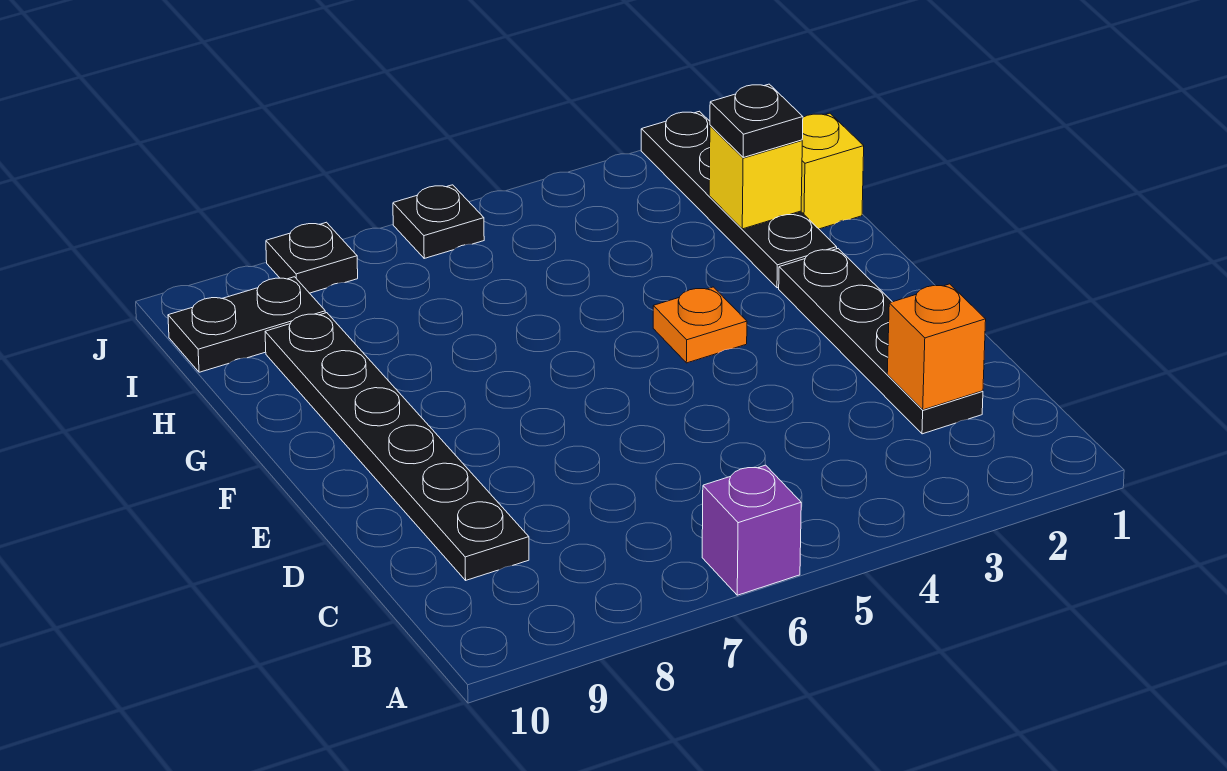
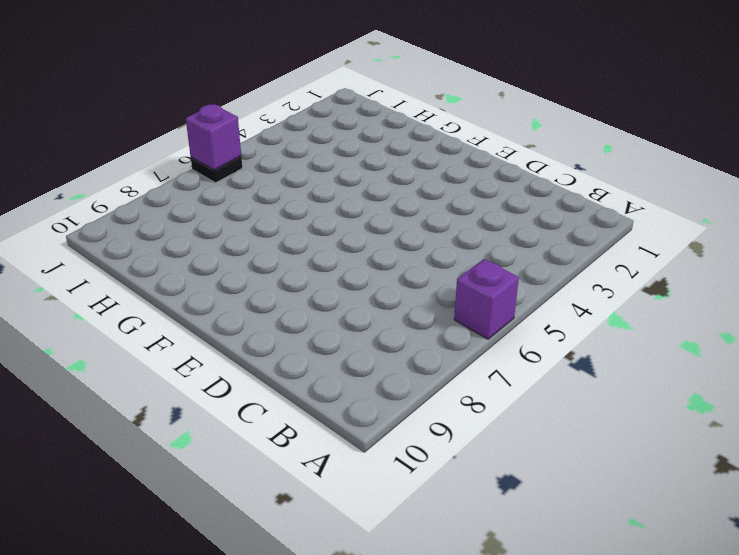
purple brick J6 level 2 -> none
none -> black plate C2:F2 level 1
none -> black plate C9:H9 level 1
none -> orange plate F4 level 1

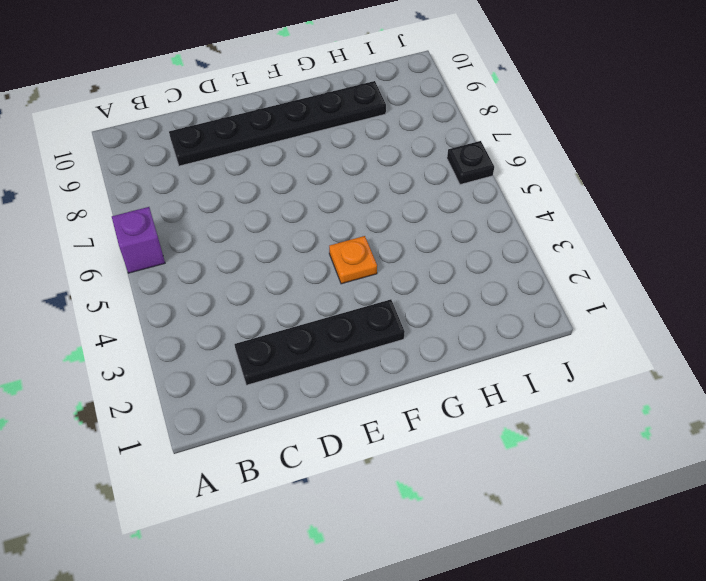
none -> black plate G2:J2 level 1
none -> yellow brick H1 level 1
none -> black plate I9:I10 level 1

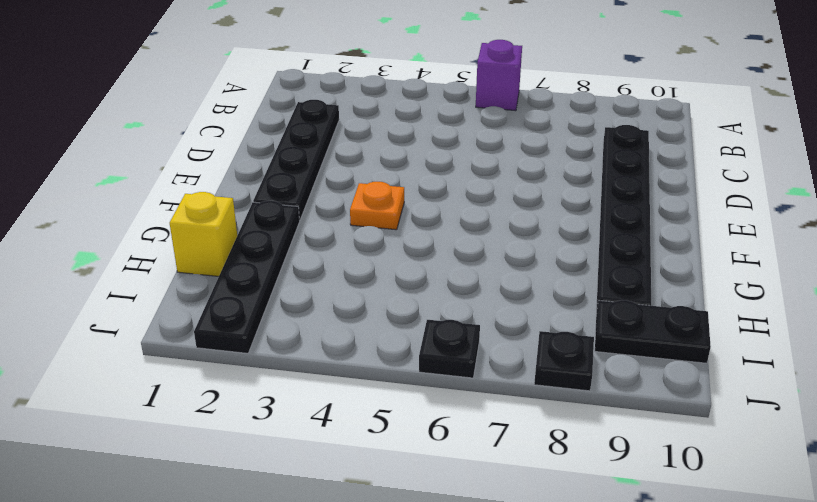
none -> orange brick C2 level 2
none -> yellow brick H2 level 2
none -> black plate H2 level 3

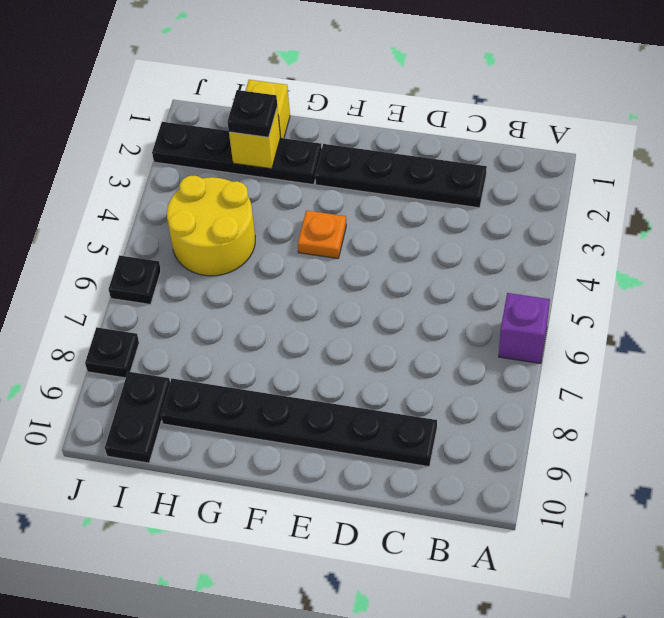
yellow round brick H4:I5 level 1 -> none
none -> orange brick C2 level 2

